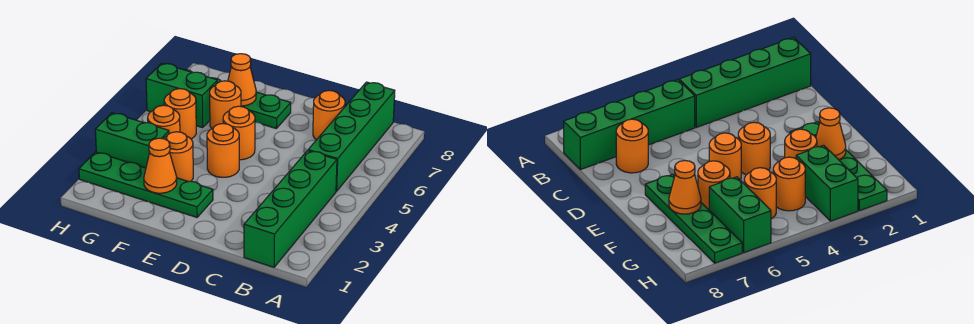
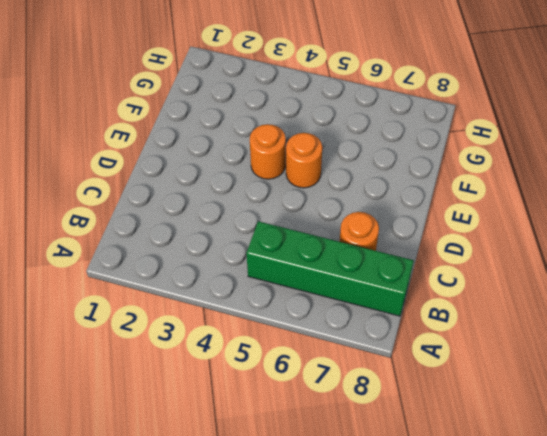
none -> green brick B1:B4 level 1
none -> green plate E2:H2 level 1
none -> green plate E7:H7 level 1

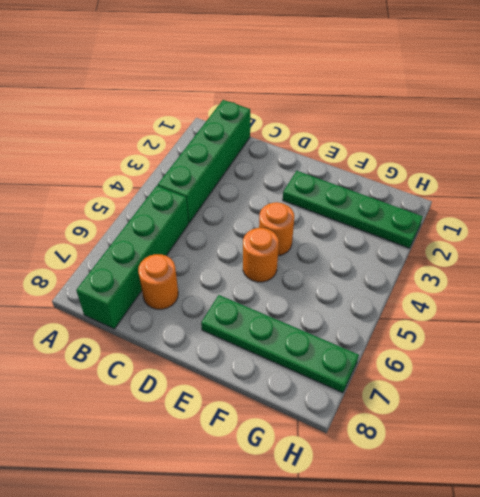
none -> orange round brick F3 level 1
none -> orange round brick F6 level 1
none -> green brick G3:H3 level 1

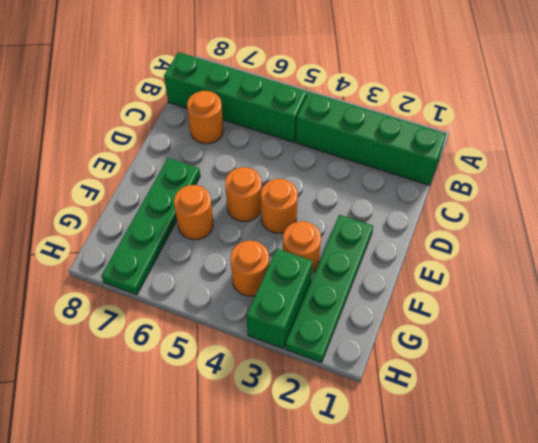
none -> orange round brick G5 level 1
none -> green brick G6:H6 level 1
none -> orange cone F2 level 2

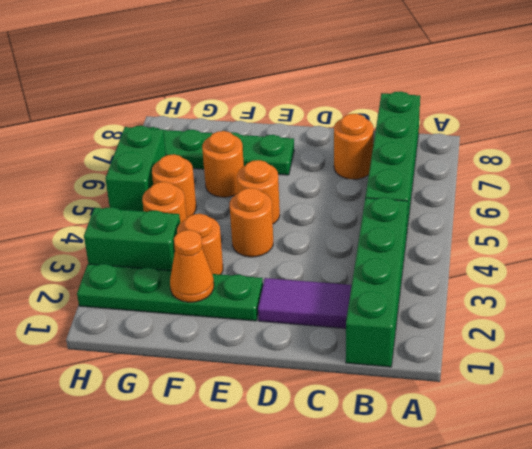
purple tile C2:D2 level 1 -> none
green brick H5:H6 level 1 -> green brick G6:H6 level 1
none -> orange cone F7 level 2

